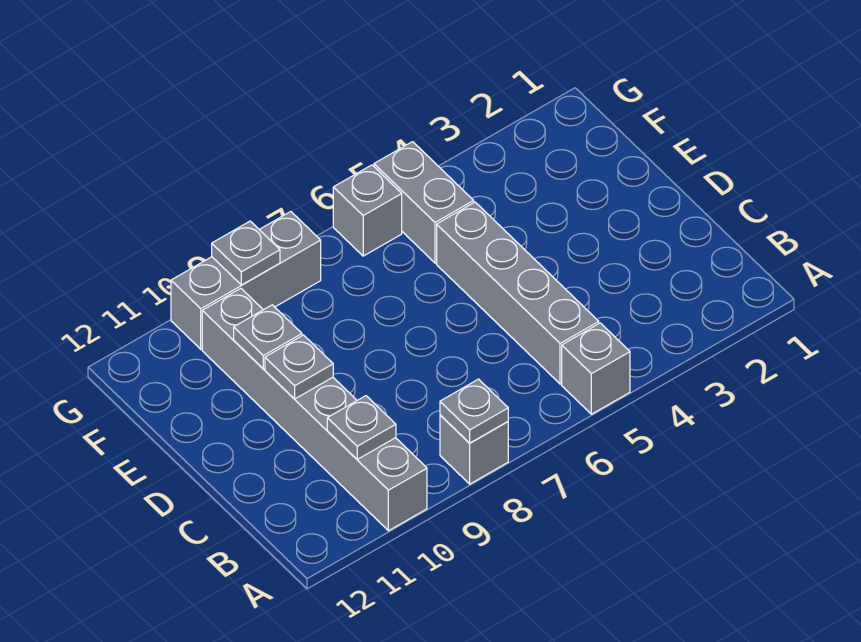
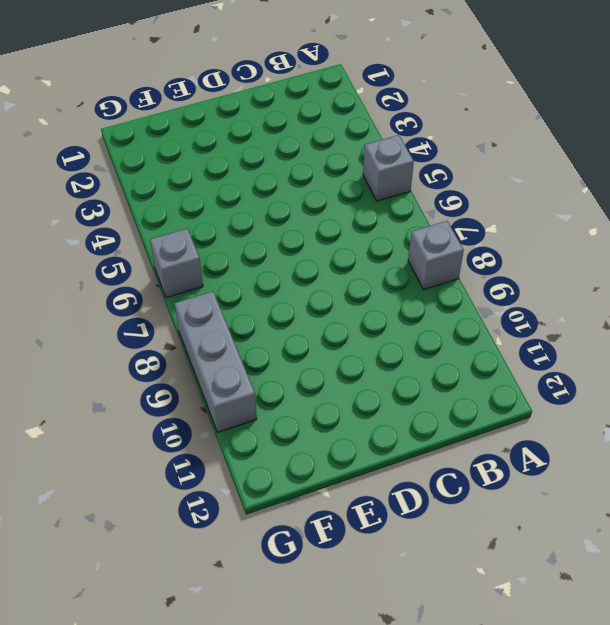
none -> grey brick A10:F10 level 1
none -> grey brick B5:E5 level 1
none -> grey brick F5:G5 level 1

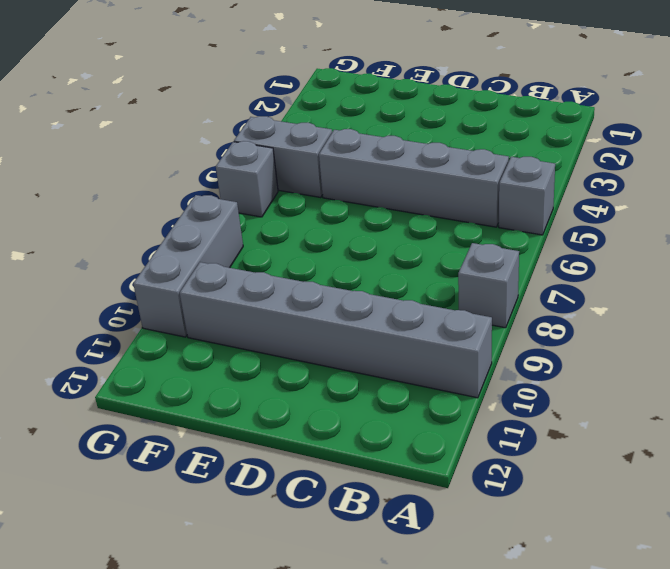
none -> grey plate A8 level 2
none -> grey plate B10 level 2
none -> grey plate D10 level 2

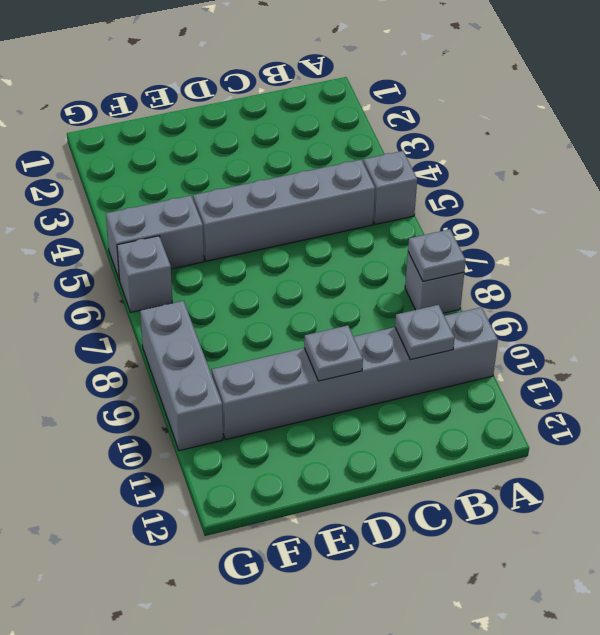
none -> grey plate E10 level 2
none -> grey plate G9 level 2

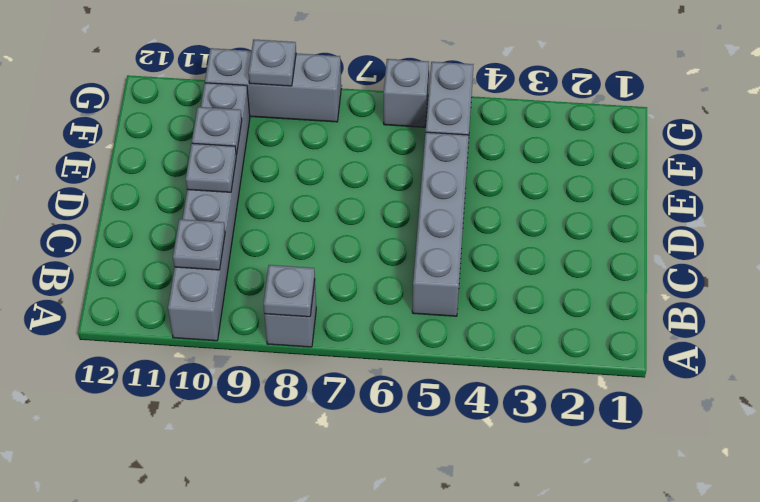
none -> grey brick A5 level 1

